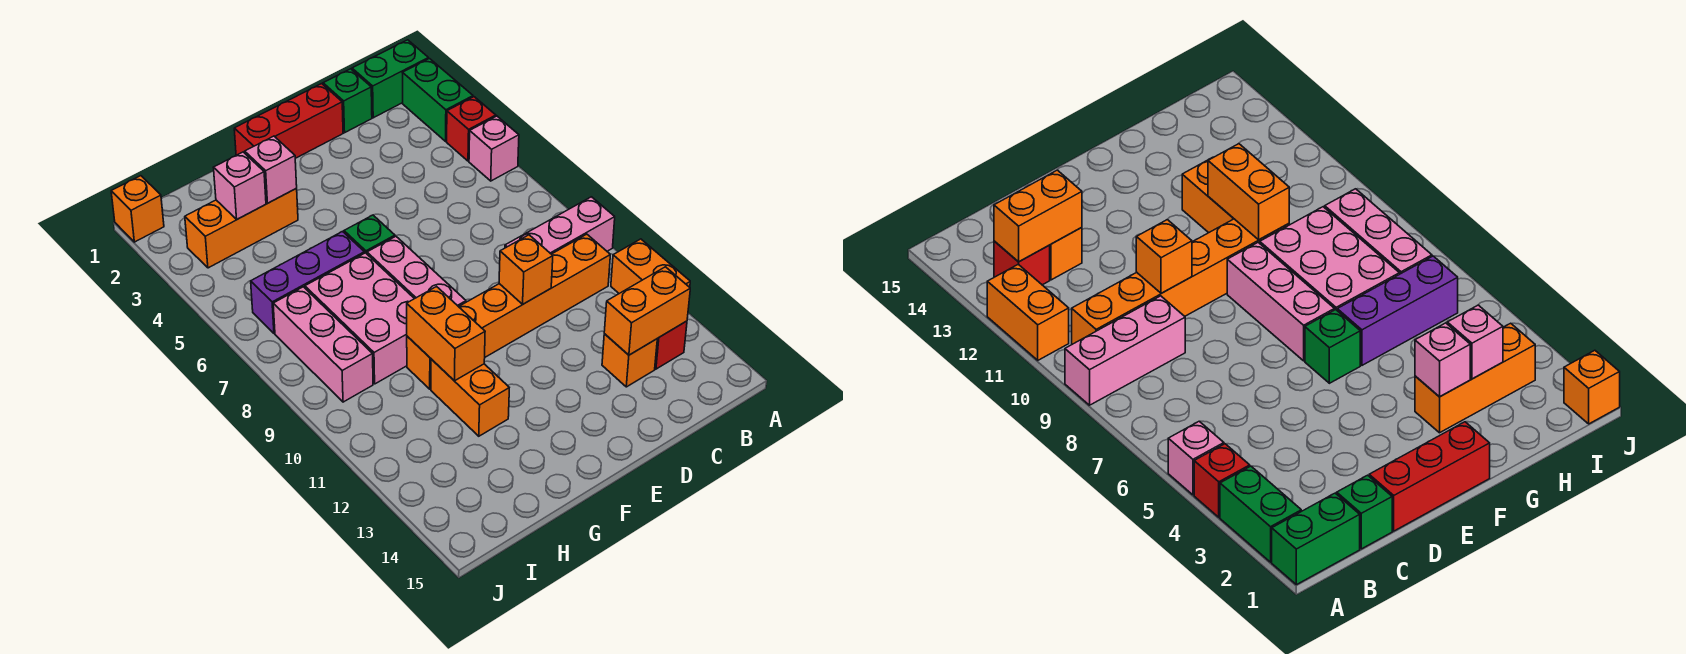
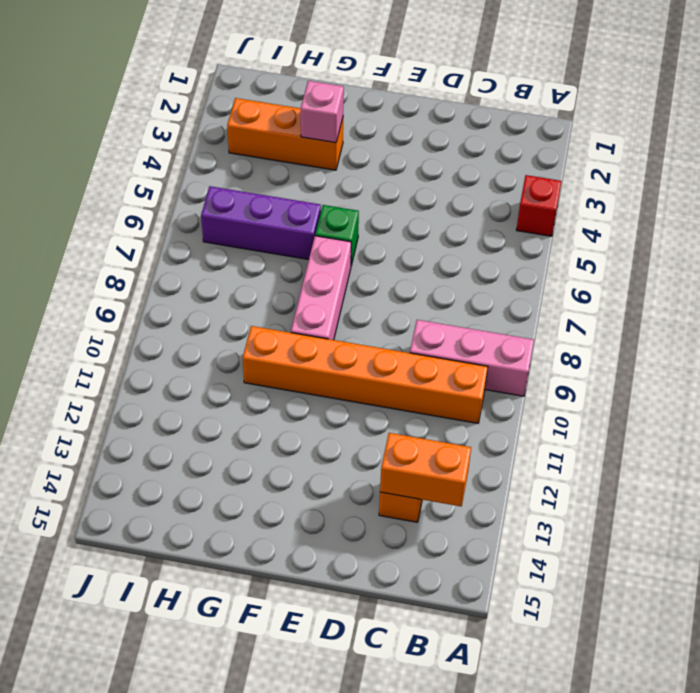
none -> green brick A1:B1 level 1
none -> green brick A2:A3 level 1
none -> pink brick A5 level 1

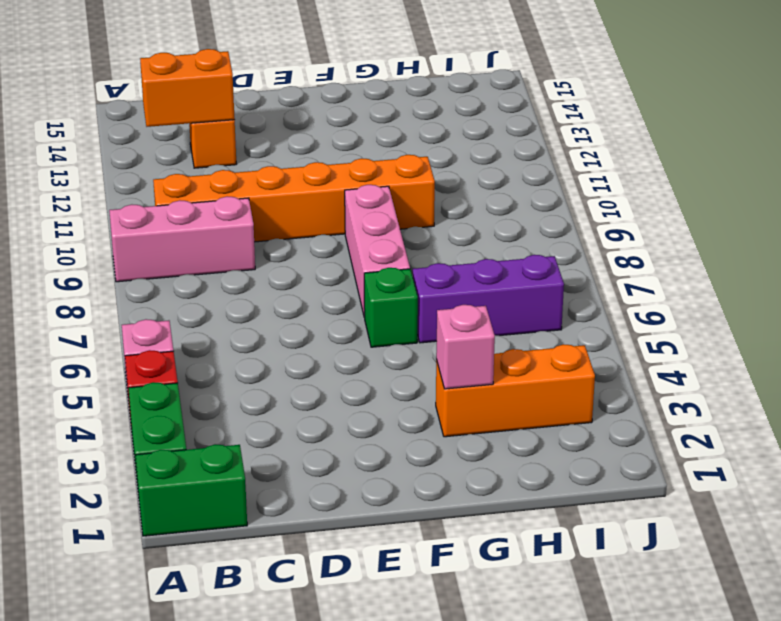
none -> orange brick A11:A12 level 1
none -> red brick B13 level 1
none -> green brick C1 level 1

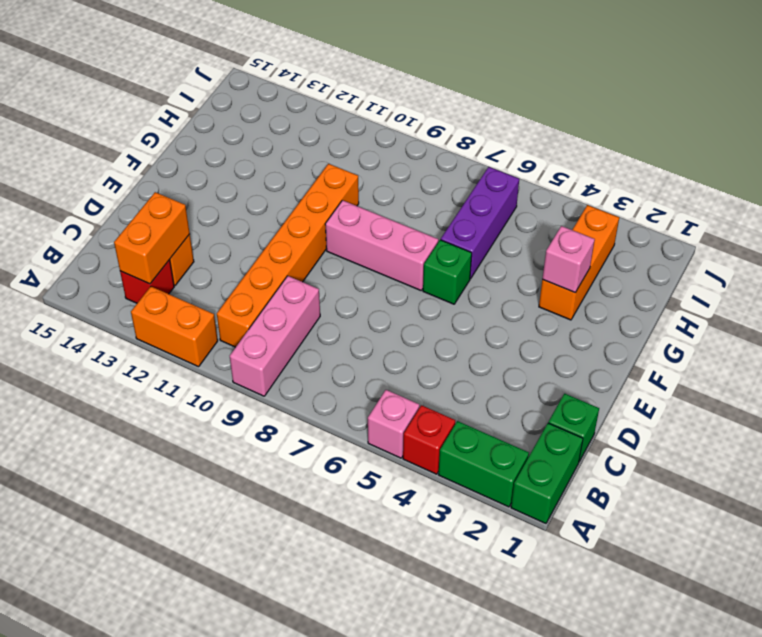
none -> red brick D1:F1 level 1
none -> pink brick G7:H9 level 1
none -> orange brick G11:G12 level 1

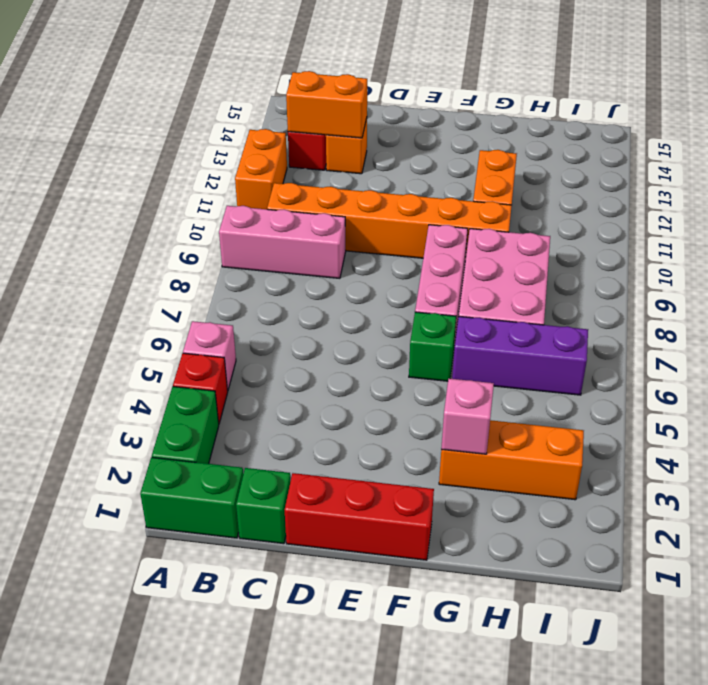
none -> pink brick I7:I9 level 1
none -> orange brick J1 level 1
none -> orange brick D10 level 2

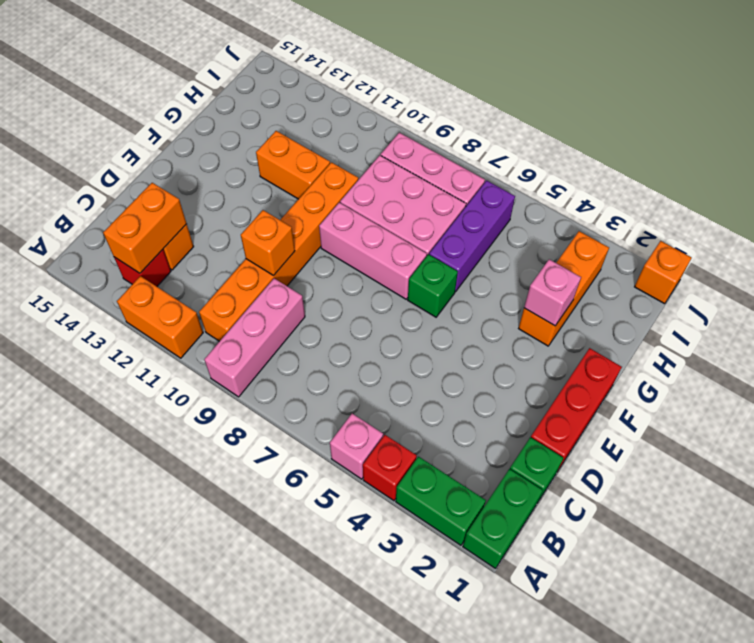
none -> orange brick G10:G11 level 2
none -> pink brick H3 level 2

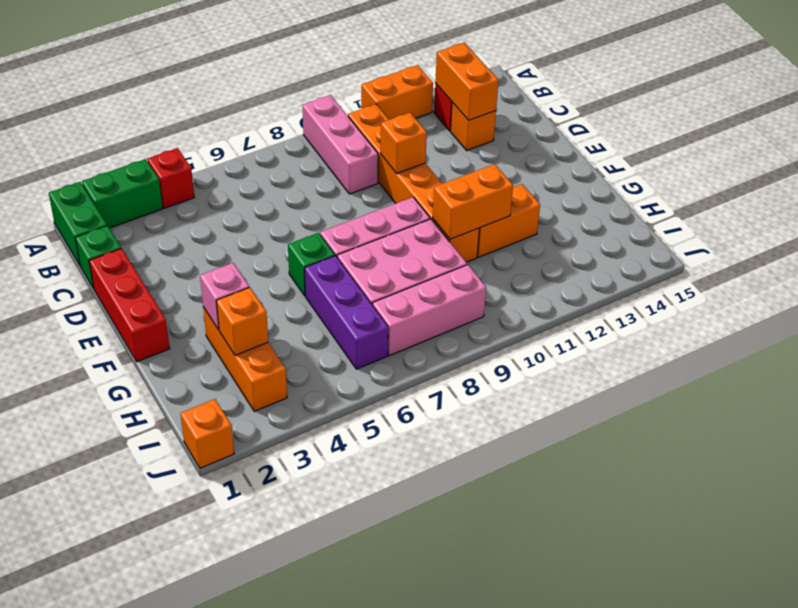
orange brick H3 level 2 -> pink brick H3 level 2
none -> pink brick A5 level 1

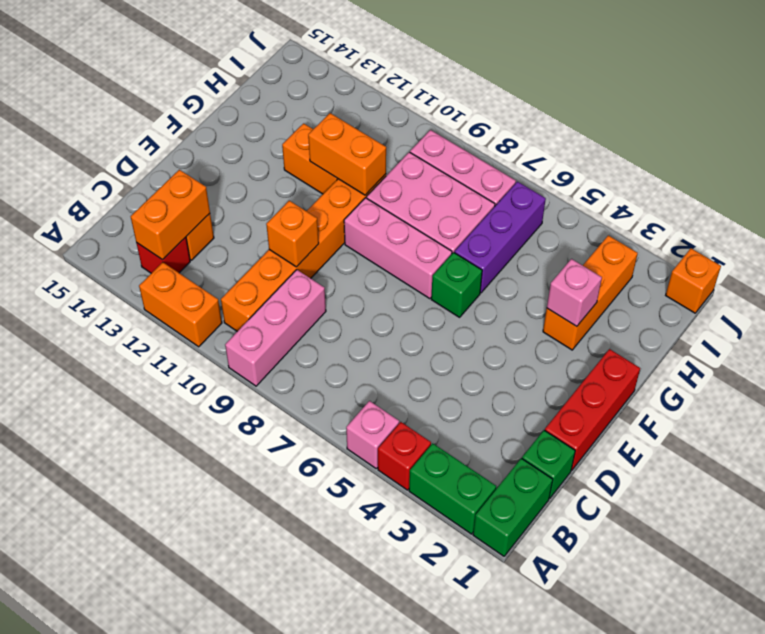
none -> pink brick H3 level 2

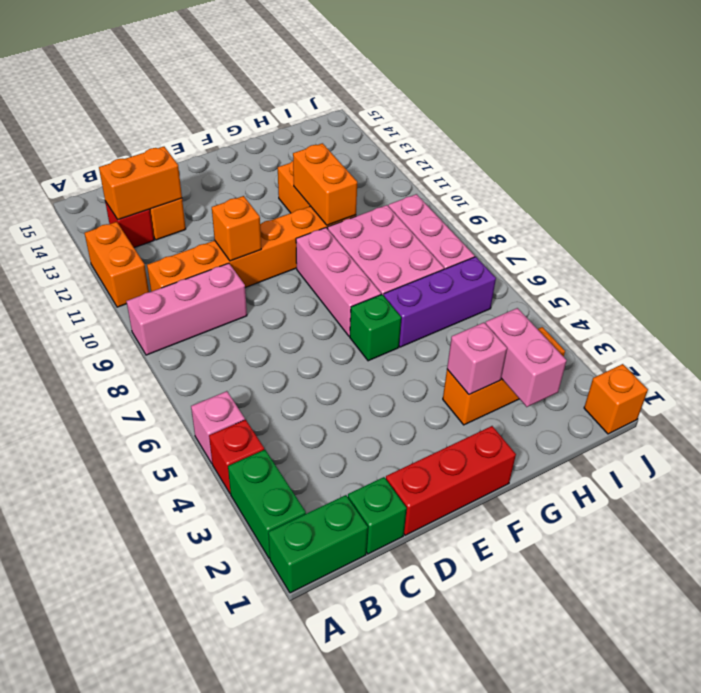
pink brick H2:H3 level 2 -> pink brick H3 level 2

